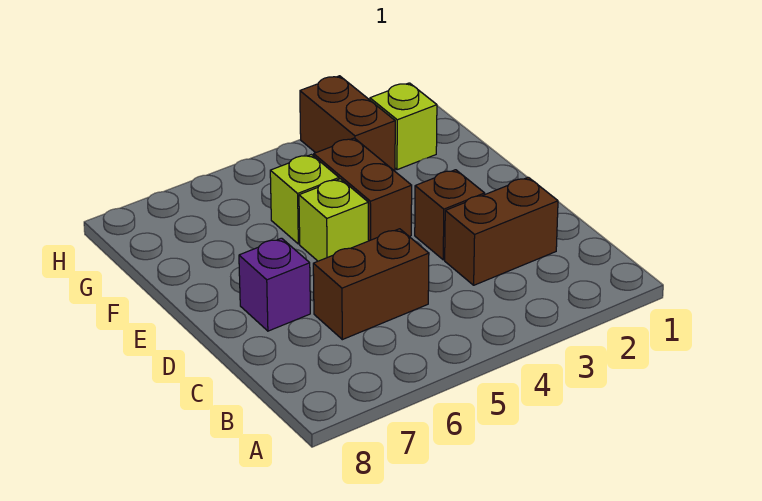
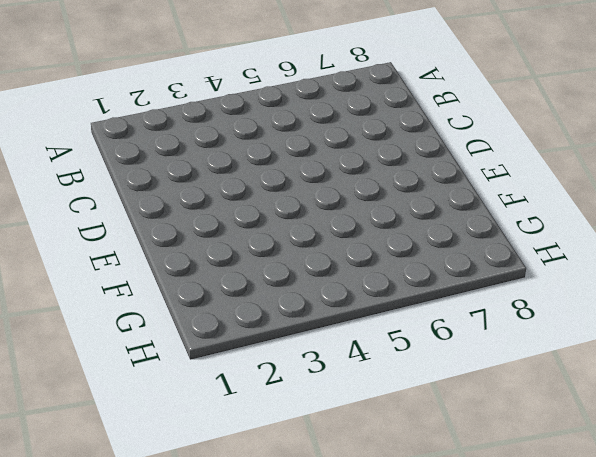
none -> brown brick C2:C3 level 1
none -> brown brick C5:C6 level 1

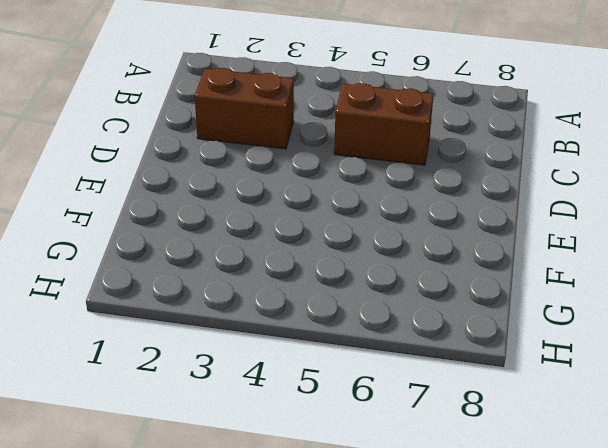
none -> brown brick D3 level 1
none -> purple brick D7 level 1

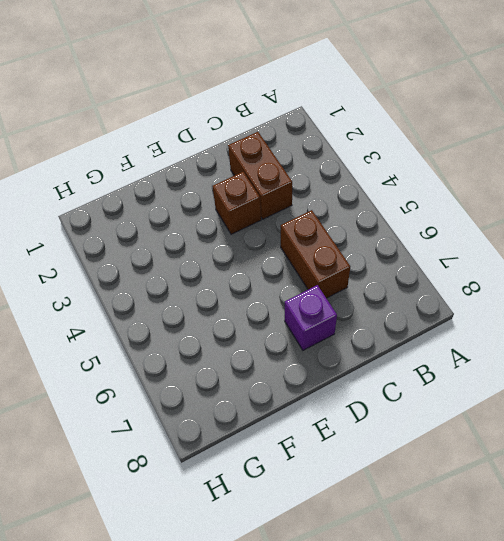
none -> brown brick E4:F4 level 1
none -> lime brick E5 level 1

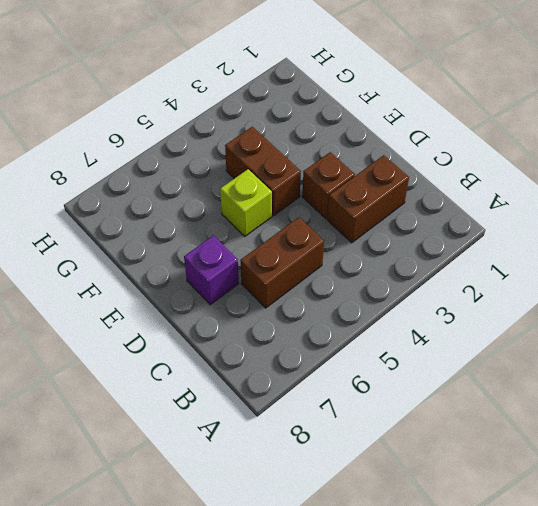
none -> lime brick F5 level 1
none -> lime brick G2 level 1

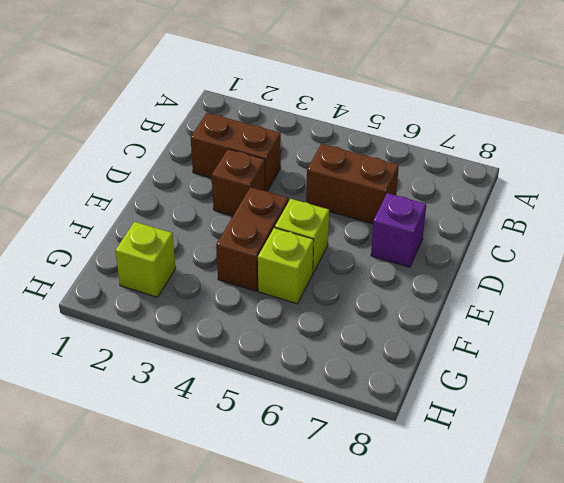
none -> brown brick G3:H3 level 1

